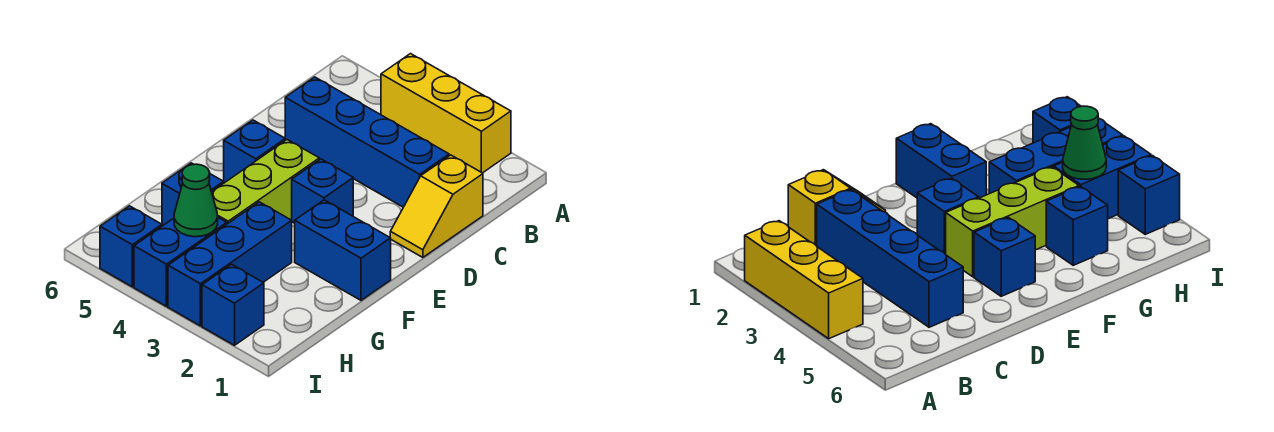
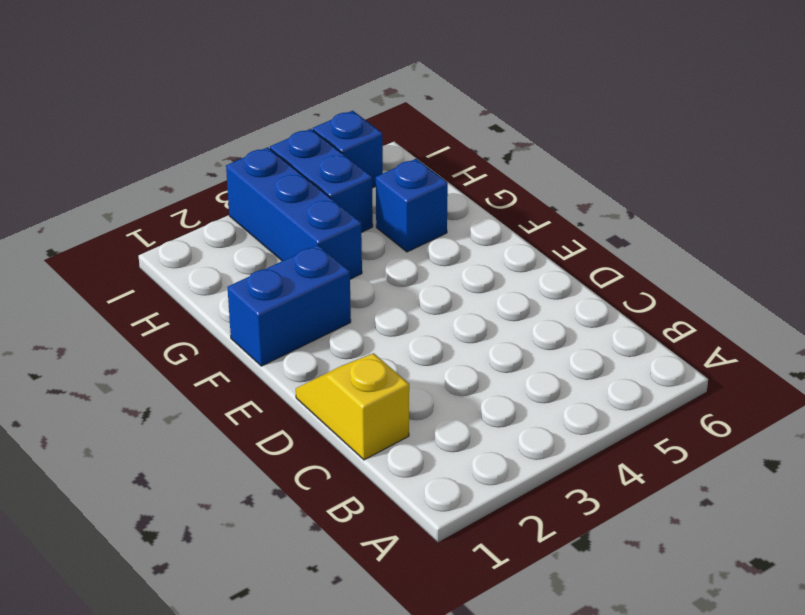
none -> yellow brick A2:A4 level 1
none -> blue brick C2:C5 level 1
none -> blue brick E3 level 1

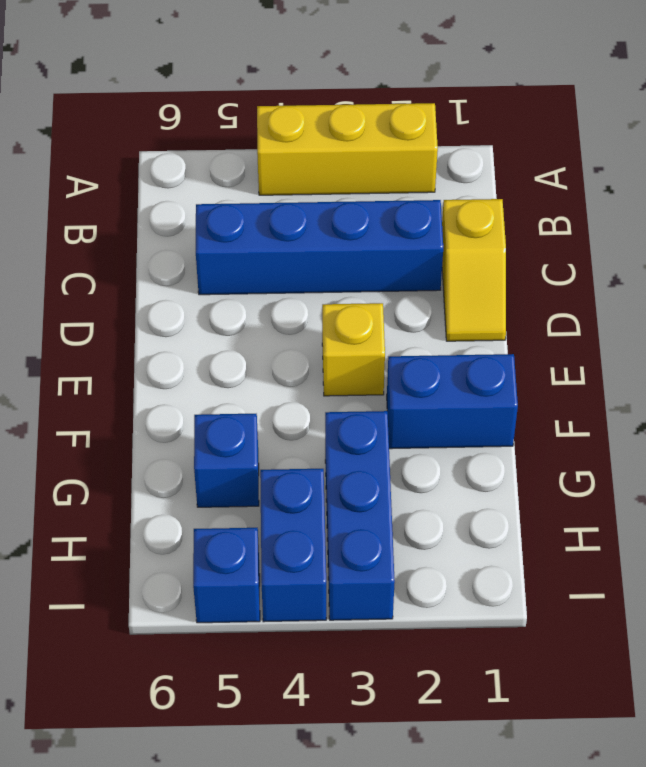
yellow brick E3 level 1 -> blue brick E3 level 1
none -> lime brick E4:G4 level 1
none -> blue brick E5 level 1
none -> blue brick I2 level 1

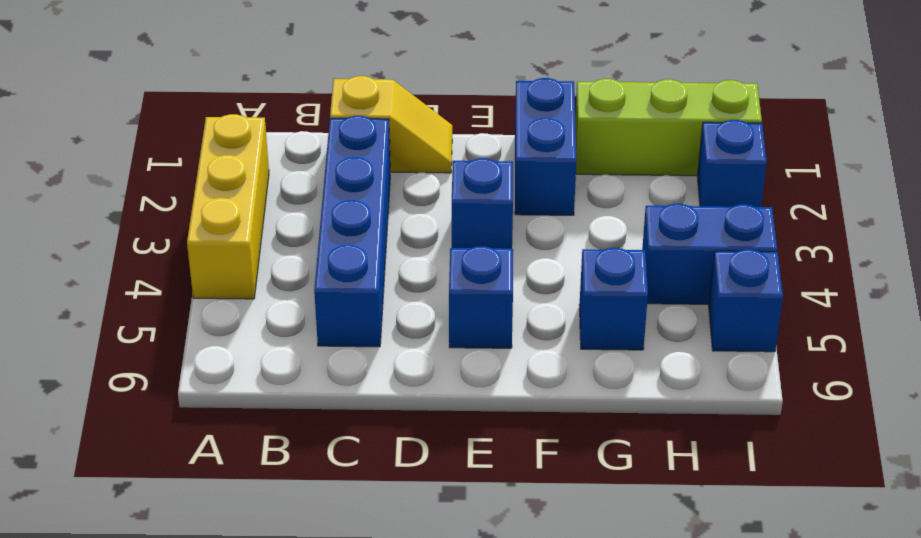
lime brick G1:I1 level 1 -> lime brick E4:G4 level 1
none -> blue brick G3:I3 level 1
none -> green cone H4 level 2

